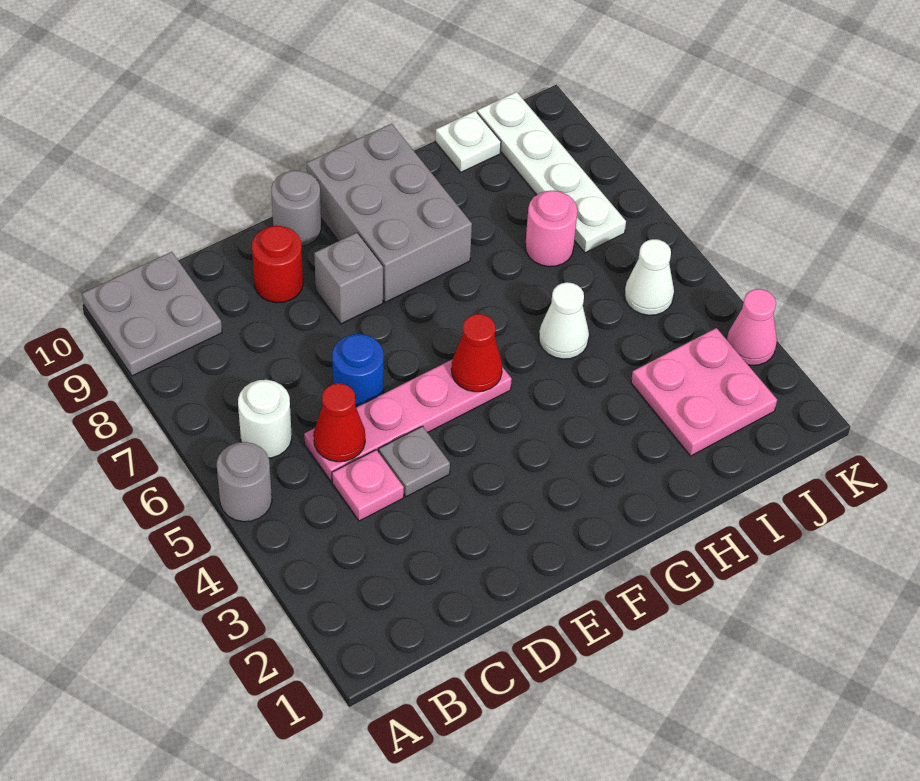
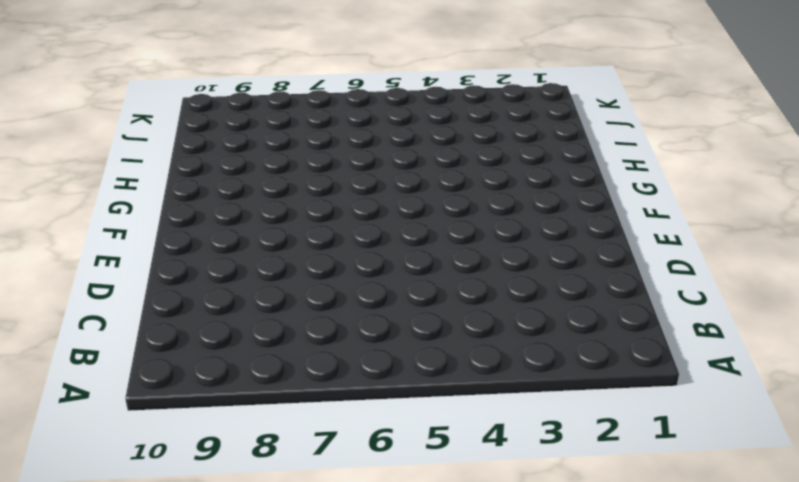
none -> grey round brick A5 level 1
none -> grey plate A9:B10 level 1
none -> white round brick B6 level 1

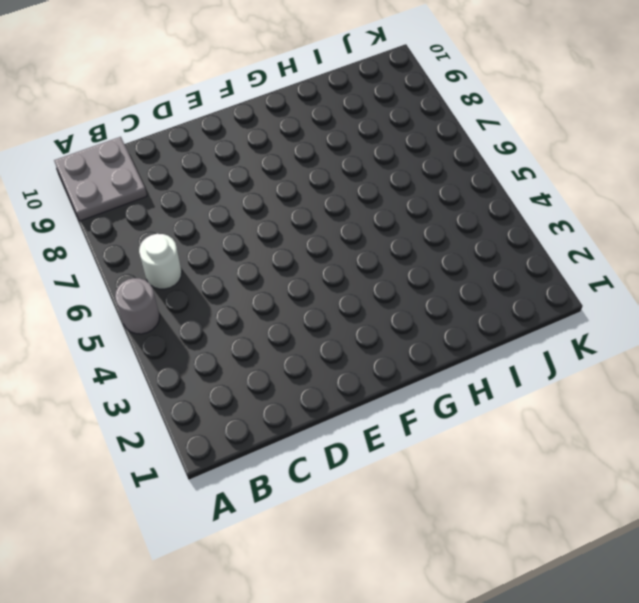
none -> pink plate C4 level 1
none -> pink plate C5:F5 level 1
none -> grey plate D4 level 1

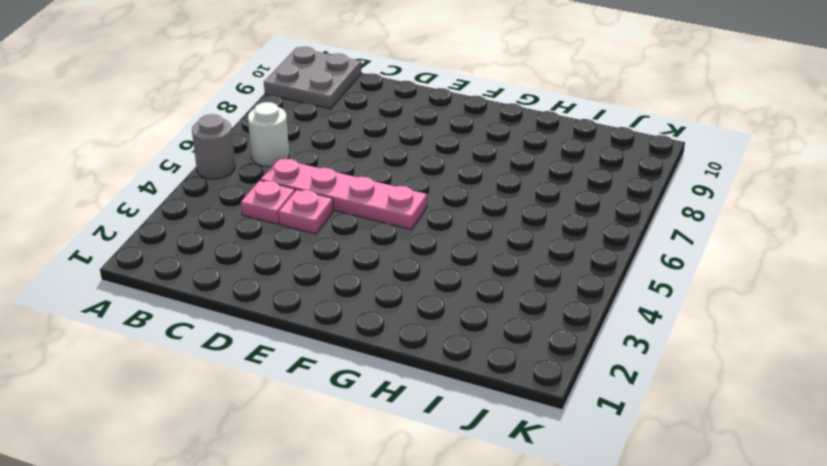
pink plate D4 level 1 -> grey plate D4 level 1
none -> blue round brick D6 level 1
none -> red round brick D9 level 1
none -> grey brick E8 level 1

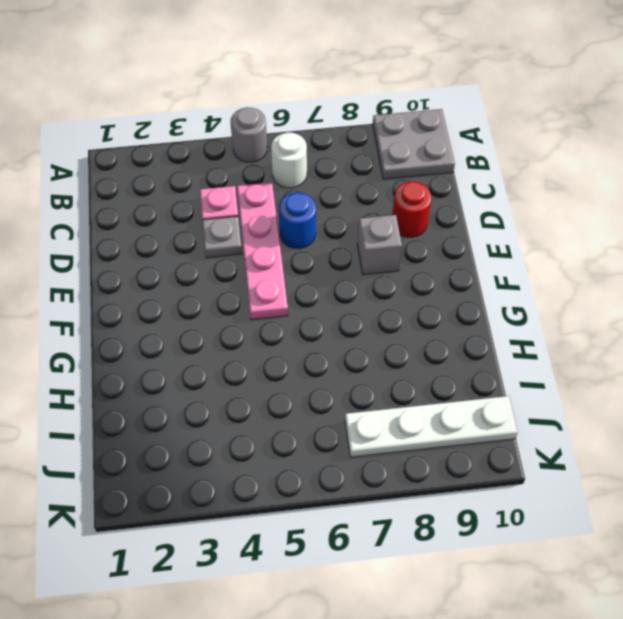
none -> grey round brick E10 level 1
none -> grey brick F8:G10 level 1
none -> white cone H5 level 1

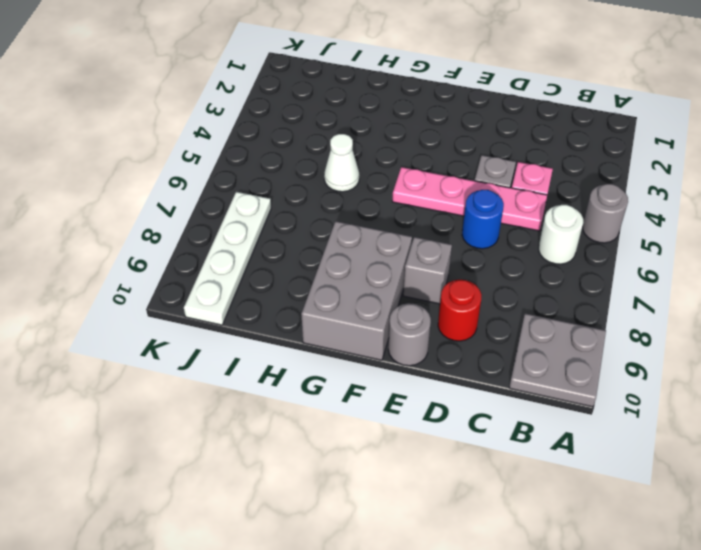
none -> pink plate I2:J3 level 1
none -> pink round brick I7 level 1
none -> white plate I10 level 1

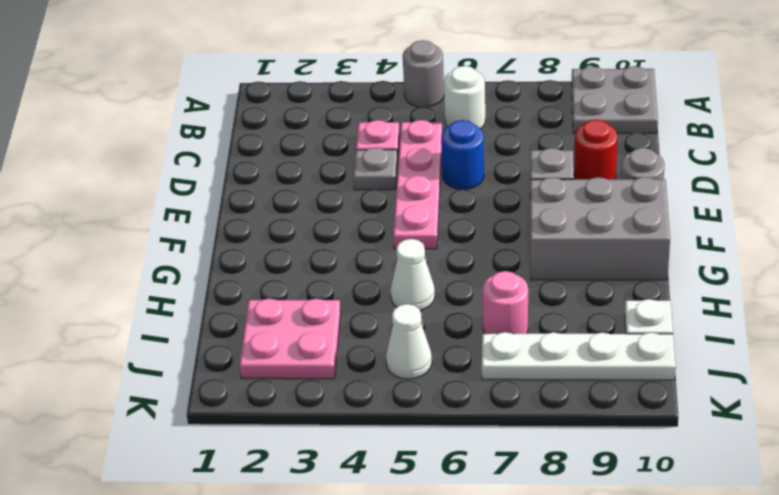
none -> pink cone K3 level 1
none -> red cone C5 level 2
none -> red cone F5 level 2

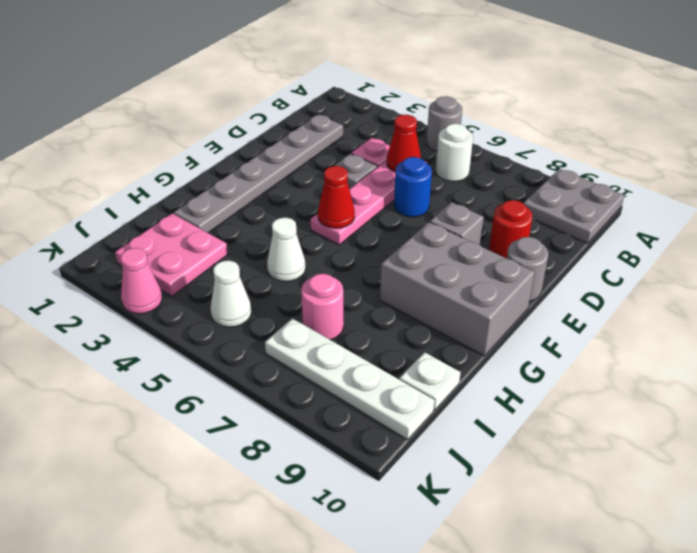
grey plate C2:H2 level 1 -> none

